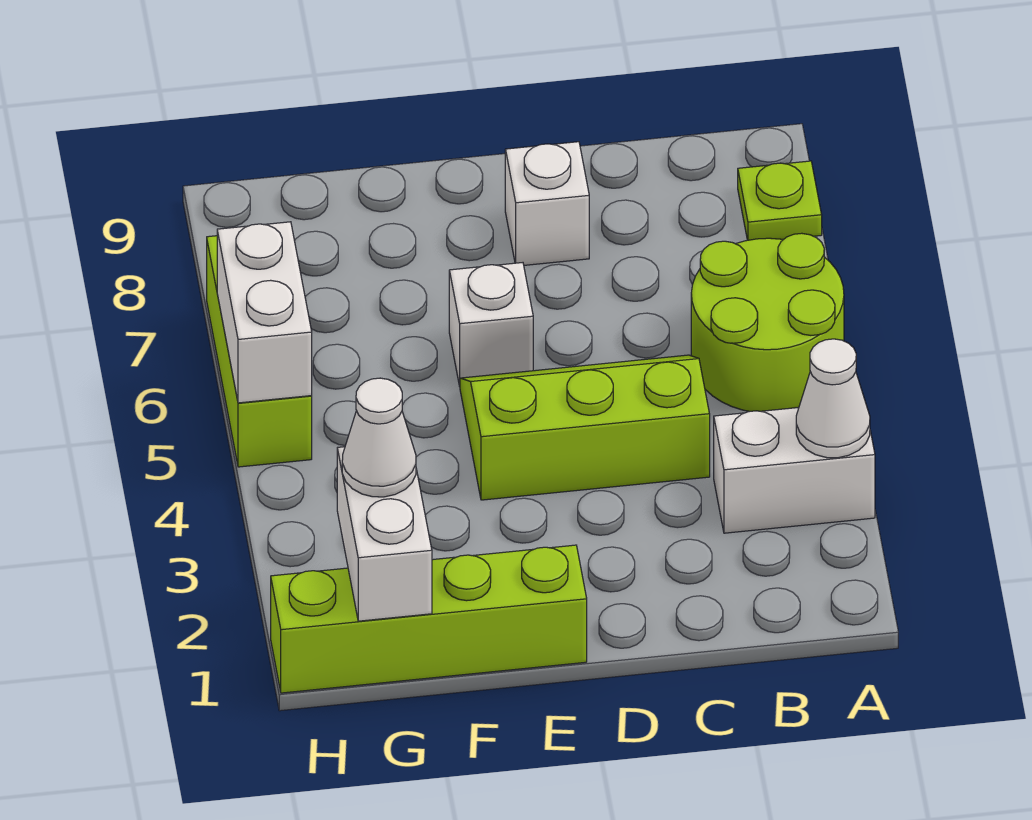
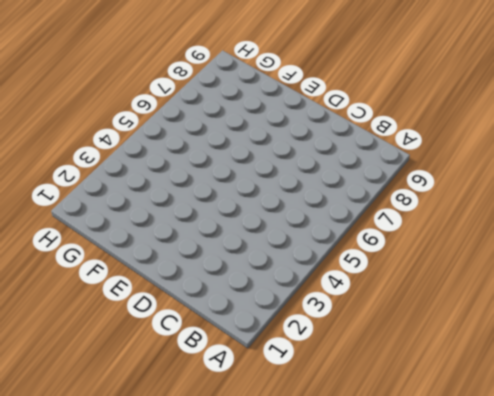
none -> white brick A3:B3 level 1
none -> lime round brick A5:B6 level 1
none -> lime plate A8 level 1

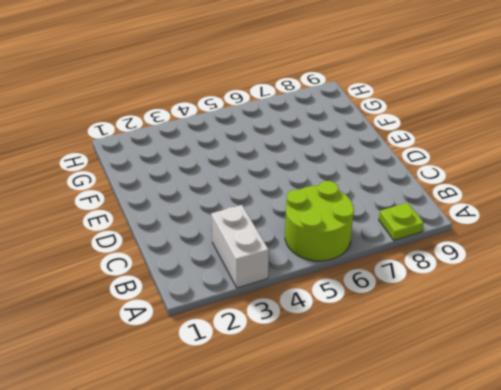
none -> lime slope C4:E5 level 1 top 4
none -> white brick D8 level 1
none -> lime brick E1:H1 level 1

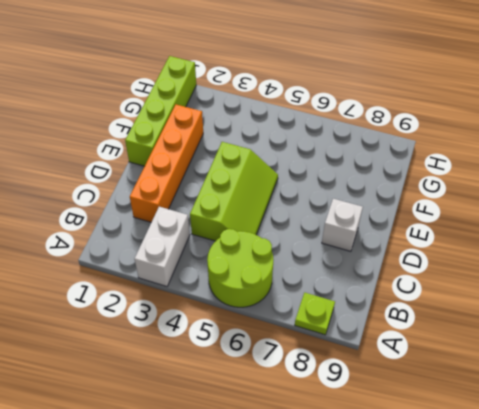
orange brick C2:F2 level 1 -> none
none -> white brick E6 level 1
none -> lime brick H5:H7 level 1
none -> white cone A3 level 2

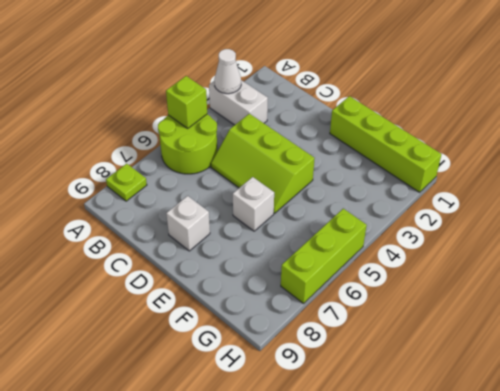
lime brick A5 level 2 -> none
none -> white brick G1:G2 level 2
none -> white brick H5:H6 level 2
none -> white cone G2 level 3

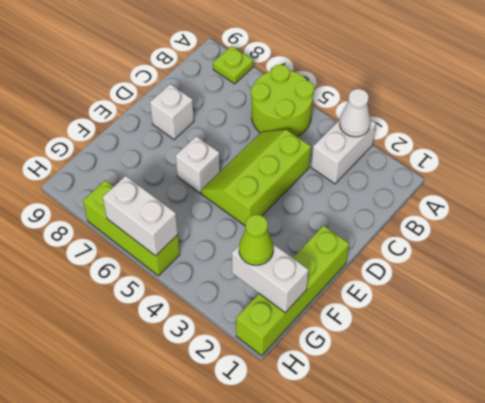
lime cone G2 level 3 -> white cone G2 level 3

